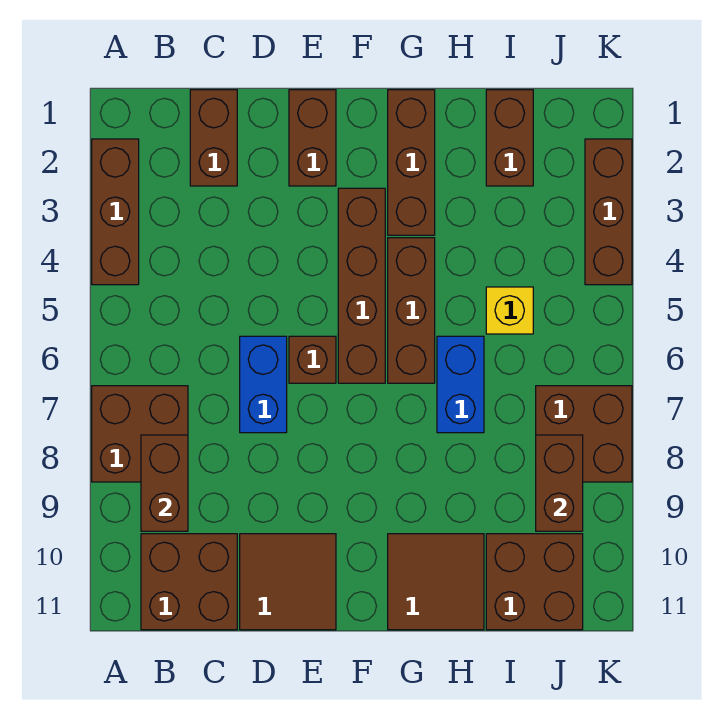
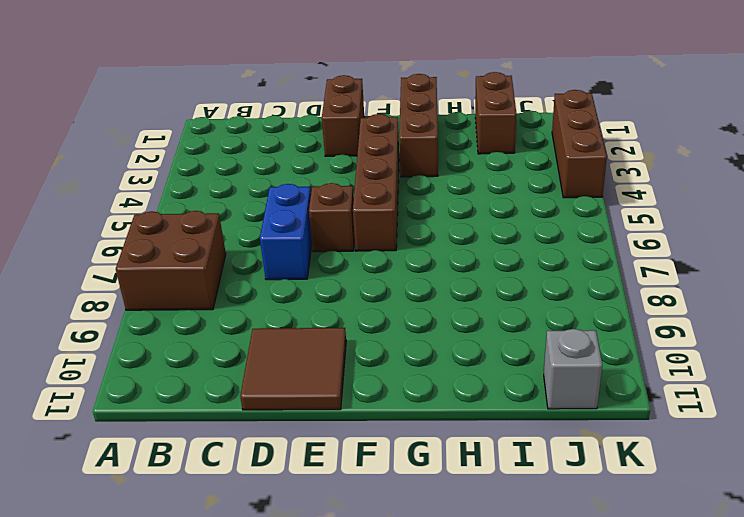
grey brick J11 level 1 -> brown brick I10:J11 level 1
none -> brown brick A2:A4 level 1
none -> brown brick B10:C11 level 1
none -> brown brick C1:C2 level 1

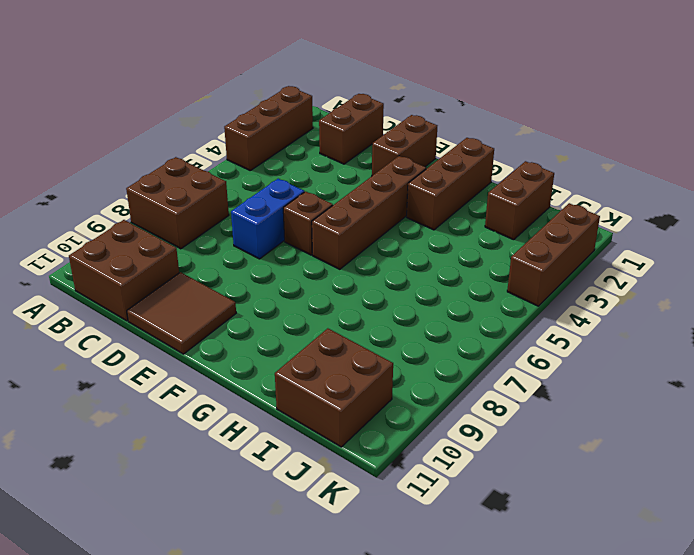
none -> brown brick G4:G6 level 1
none -> brown tile G10:H11 level 1
none -> blue brick H6:H7 level 1

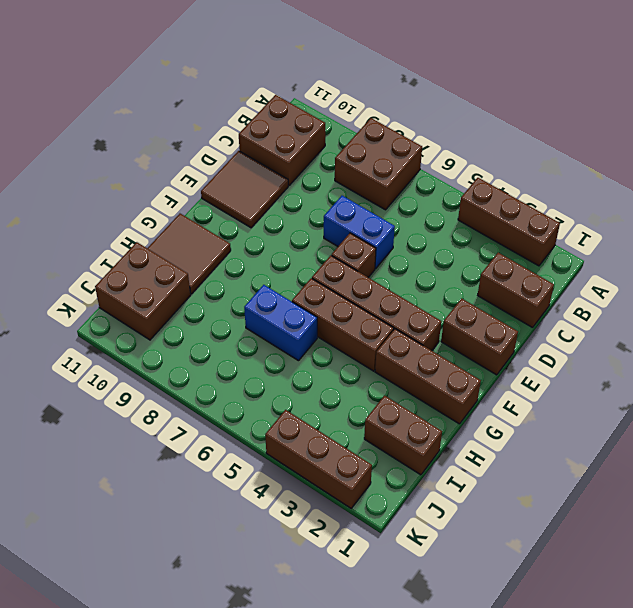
none -> yellow brick I5 level 1
none -> brown brick J7:K8 level 1
none -> brown brick B8:B9 level 2

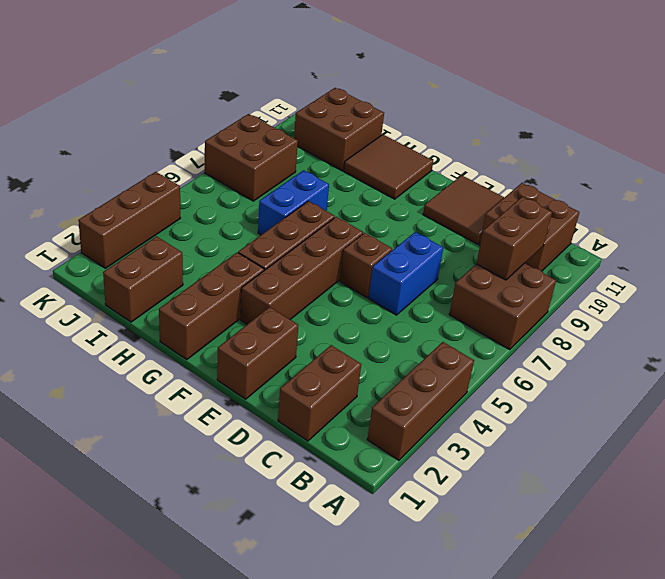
none -> yellow brick I5 level 1
none -> brown brick J8:J9 level 2

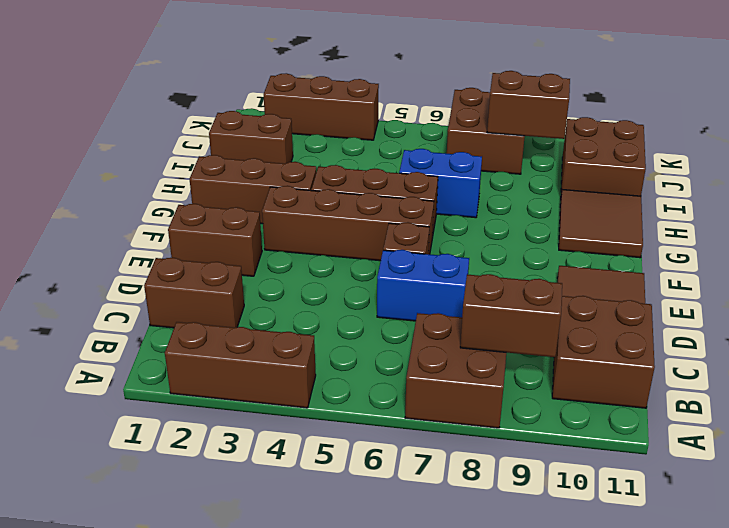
none -> yellow brick I5 level 1

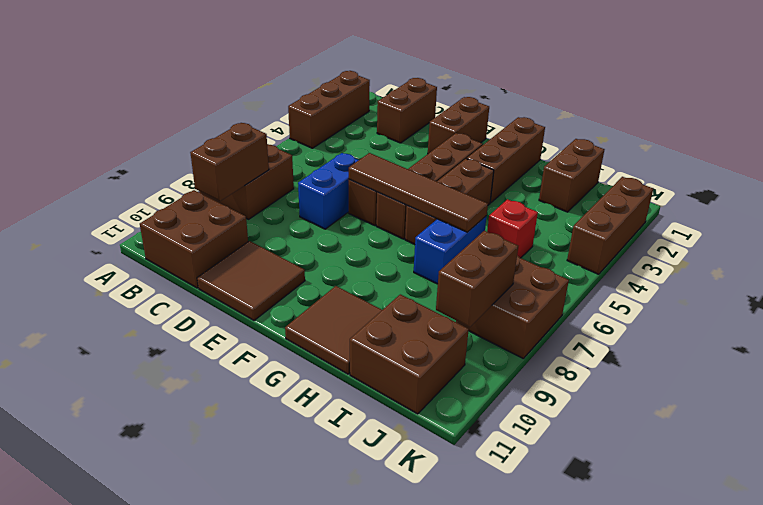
brown tile E6:H6 level 2 -> none
red brick I5 level 1 -> yellow brick I5 level 1

